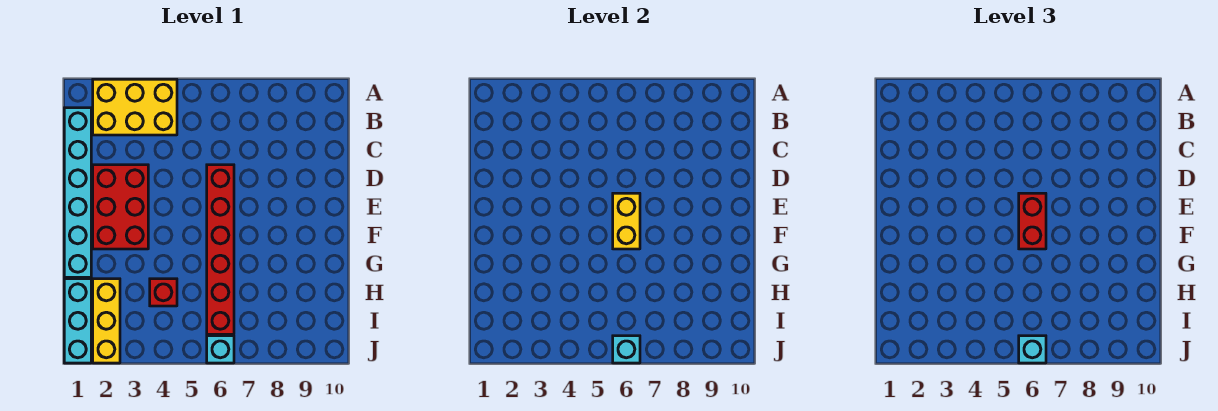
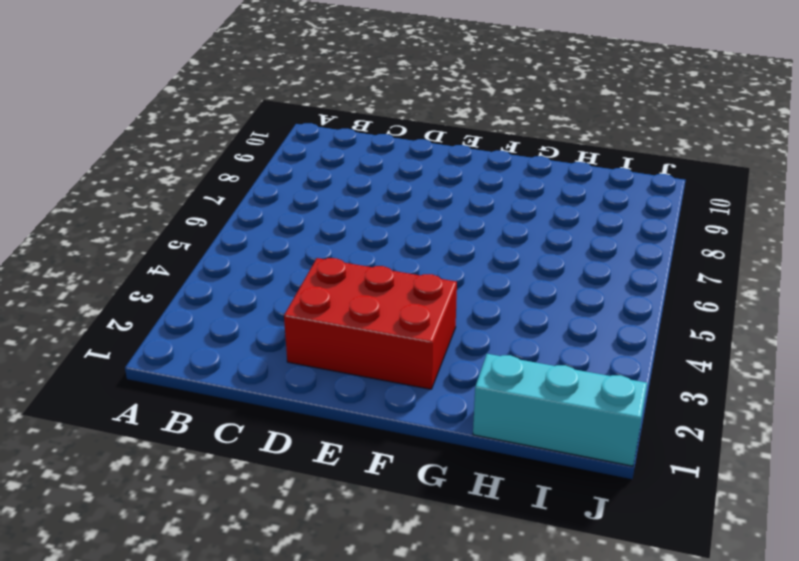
none -> yellow brick A2:B4 level 1
none -> cyan brick B1:G1 level 1
none -> red brick D6:I6 level 1

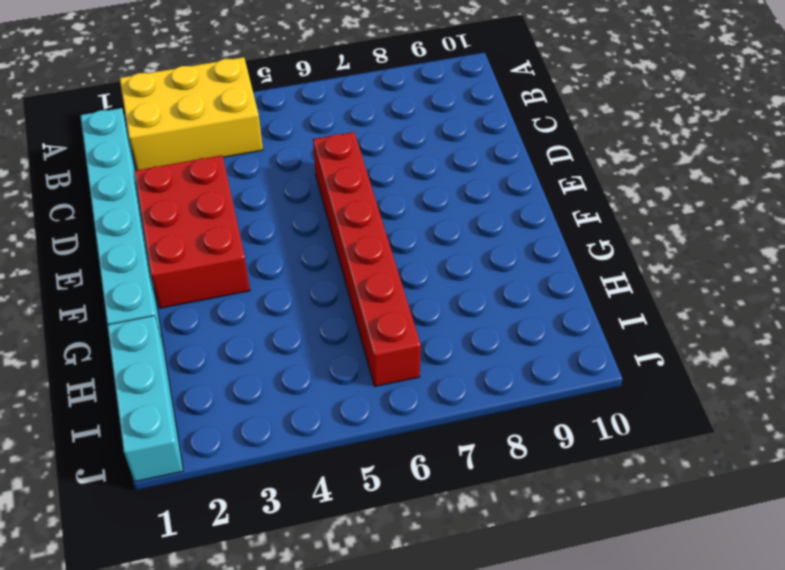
none -> yellow brick H2:J2 level 1
none -> red brick H4 level 1
none -> cyan brick J6 level 1

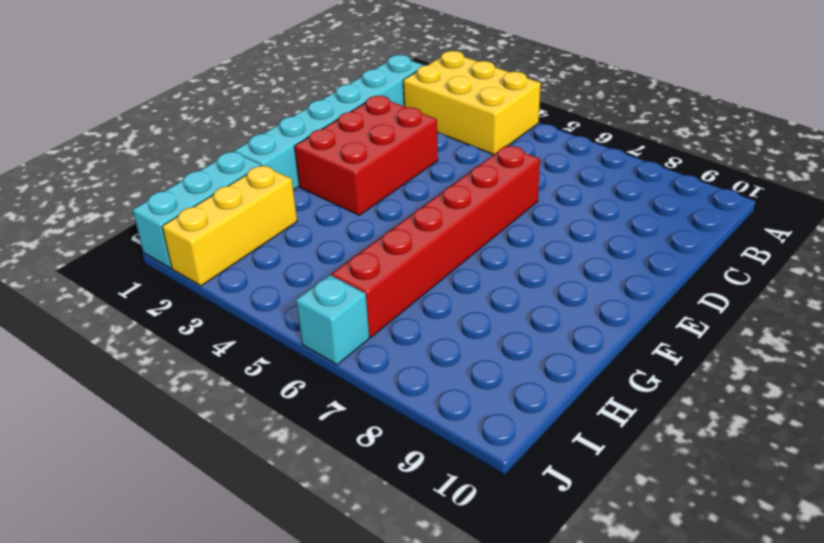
none -> red brick H4 level 1
none -> yellow brick E6:F6 level 2
none -> cyan brick J6 level 2

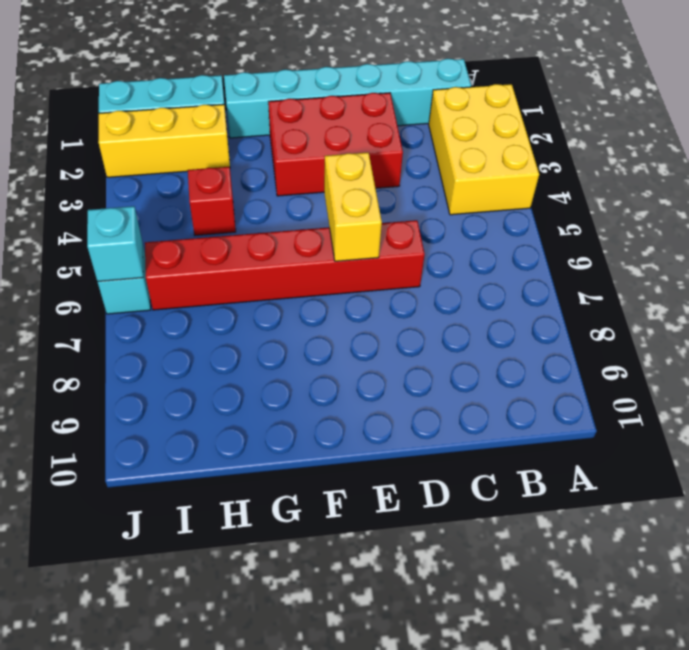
yellow brick E5:E6 level 2 -> yellow brick E6:F6 level 2
none -> red brick E6:F6 level 3
none -> cyan brick J6 level 3

